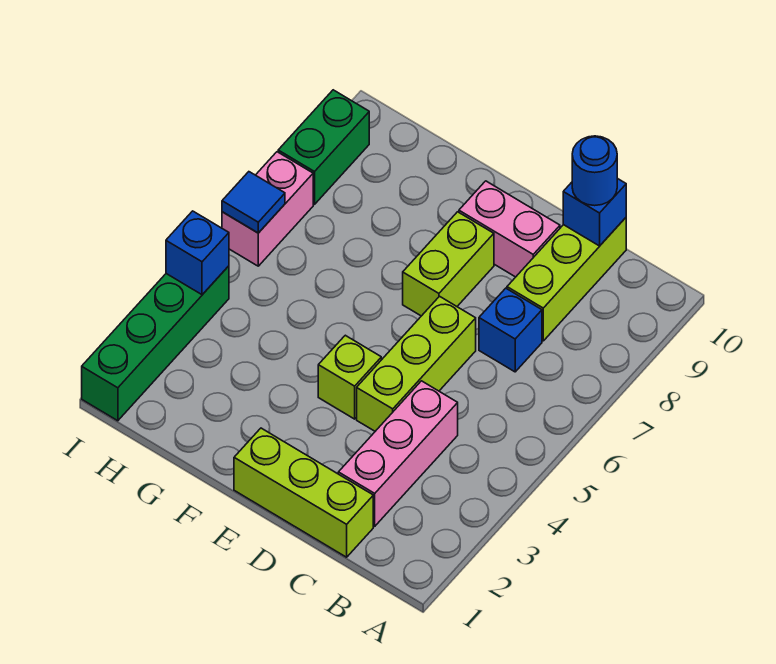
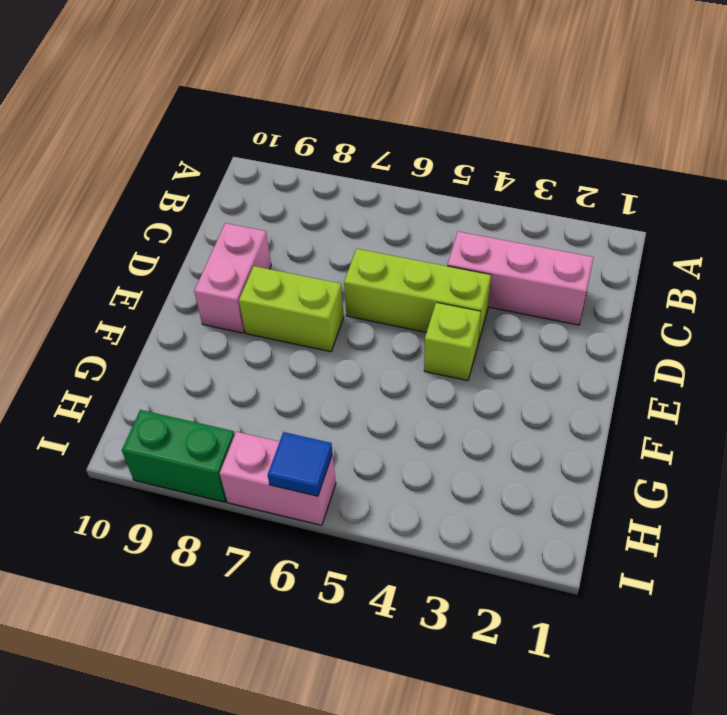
none -> lime brick C1:E1 level 1
none -> blue brick C7 level 1
none -> lime brick C8:C10 level 1

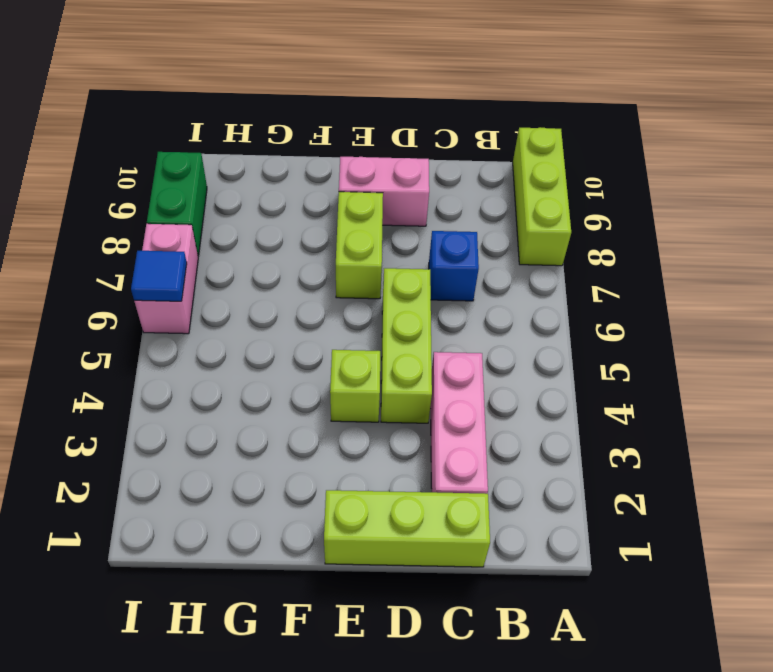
lime brick A8:A10 level 1 -> lime brick C8:C10 level 1
none -> green brick I1:I4 level 1
none -> blue brick C10 level 2
none -> blue brick I4 level 2

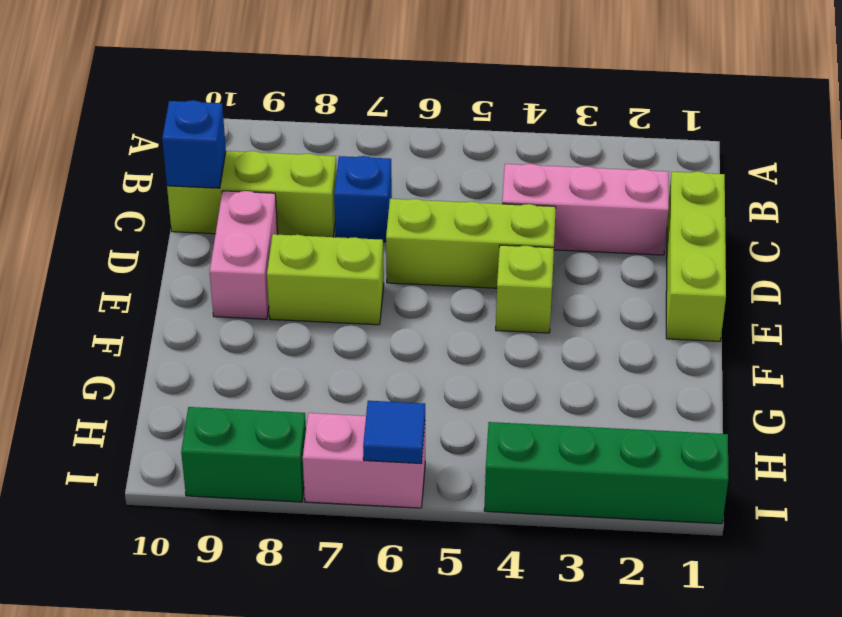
none -> blue brick I4 level 2
none -> blue round brick C10 level 3

